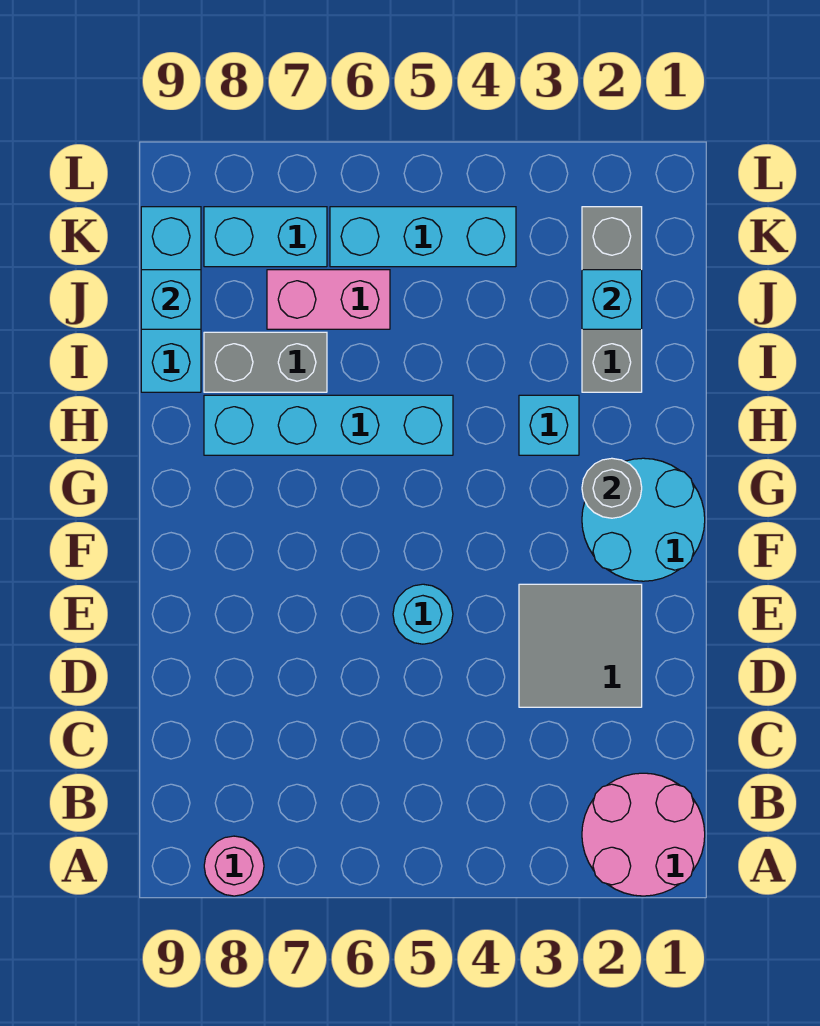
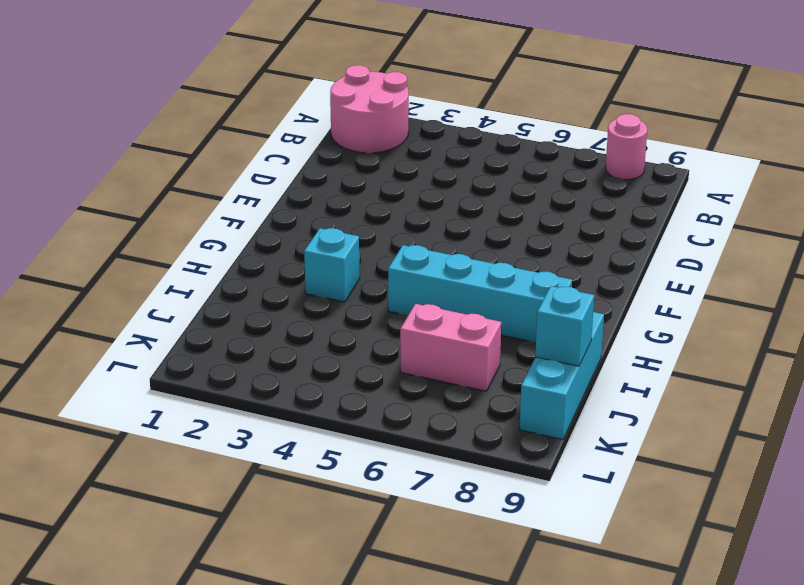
none -> grey tile D2:E3 level 1
none -> cyan round brick E5 level 1
none -> cyan round brick F1:G2 level 1

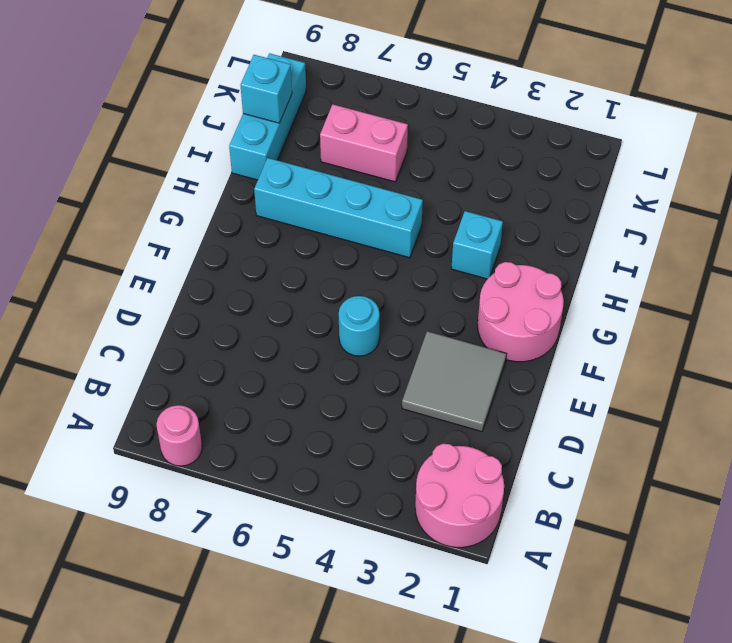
pink round brick F1:G2 level 1 -> cyan round brick F1:G2 level 1
none -> grey brick I2:K2 level 1
none -> grey brick I7:I8 level 1
none -> cyan brick K4:K6 level 1

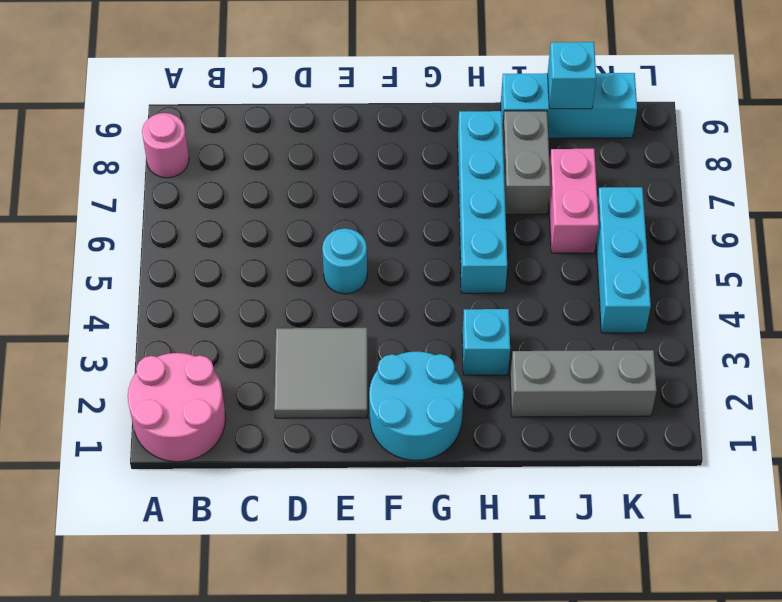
none -> cyan brick K7:K8 level 1
none -> grey round brick G2 level 2
none -> cyan brick J2 level 2

